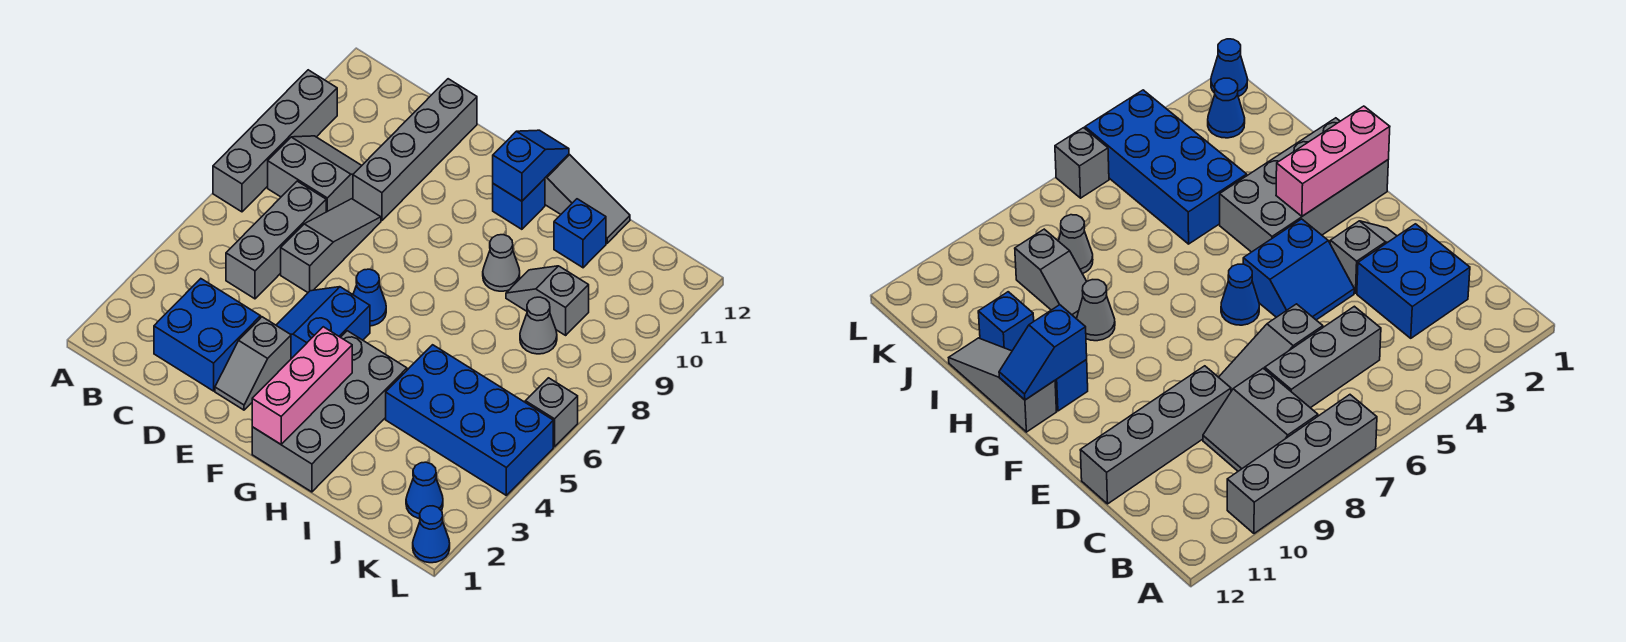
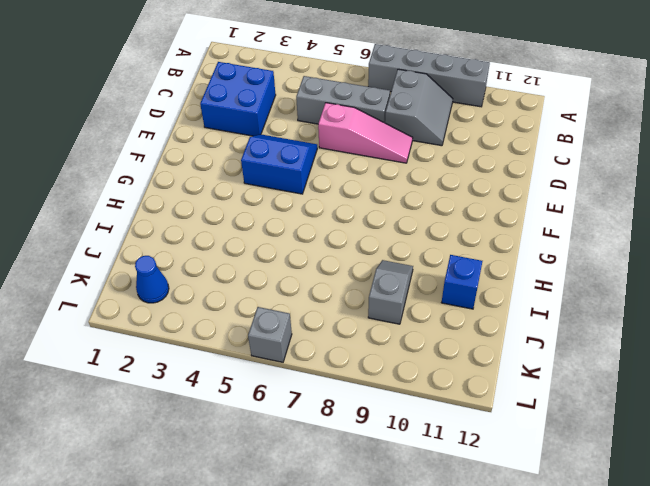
pink slope D6:D8 level 1 top 6 -> grey slope D6:D8 level 1 top 6
none -> grey brick D9:D12 level 1
none -> grey slope E2:E3 level 1 top 3
none -> blue cone F6 level 1

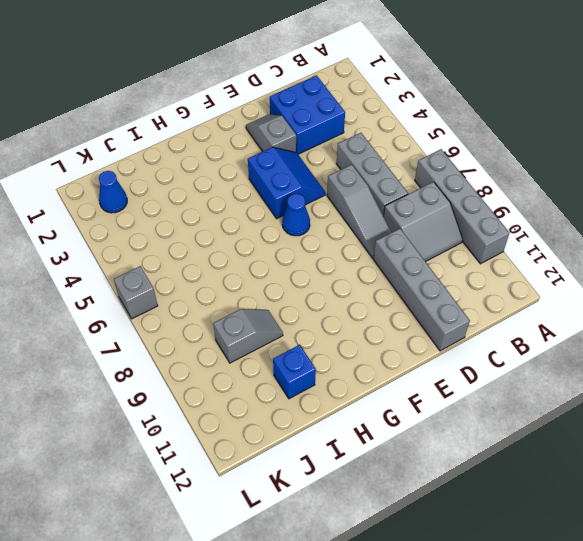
none -> grey brick G1:H4 level 1
none -> blue brick G11 level 1
none -> grey slope G12:I12 level 1 top G

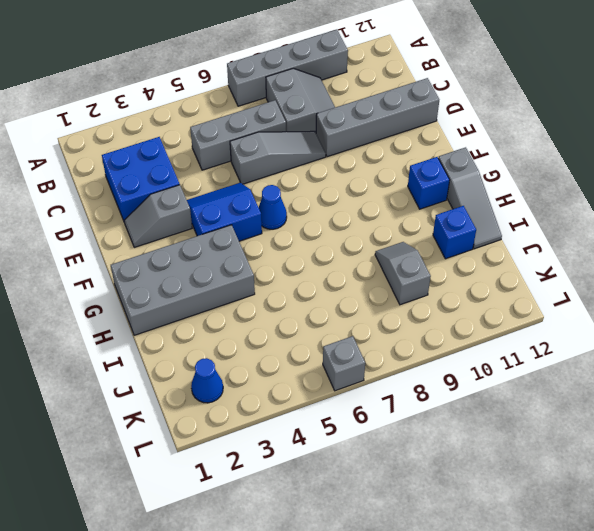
none -> grey cone H9 level 1
none -> blue brick I4:L5 level 1
none -> grey cone J8 level 1

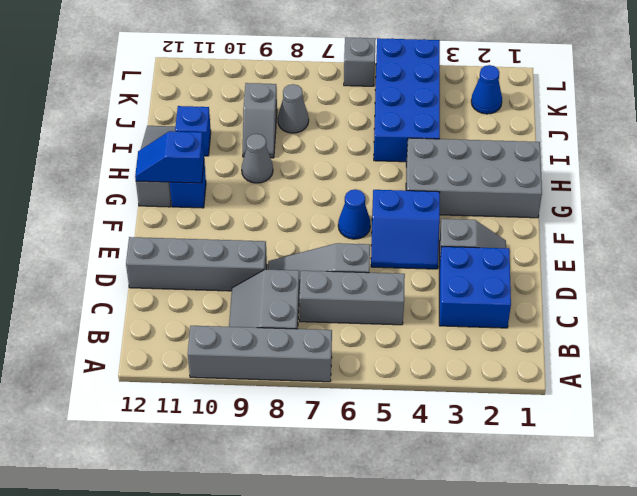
none -> blue cone L1 level 1
none -> pink brick G1:G3 level 2

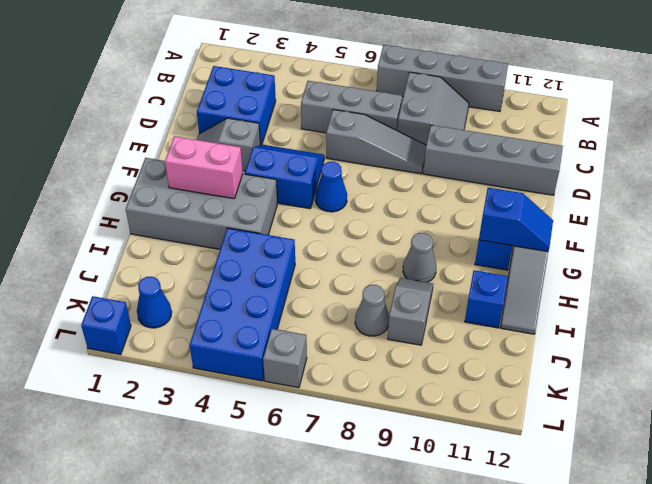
pink brick G2:G3 level 2 -> pink brick G1:G3 level 2
blue brick L1 level 1 -> blue cone L1 level 1

